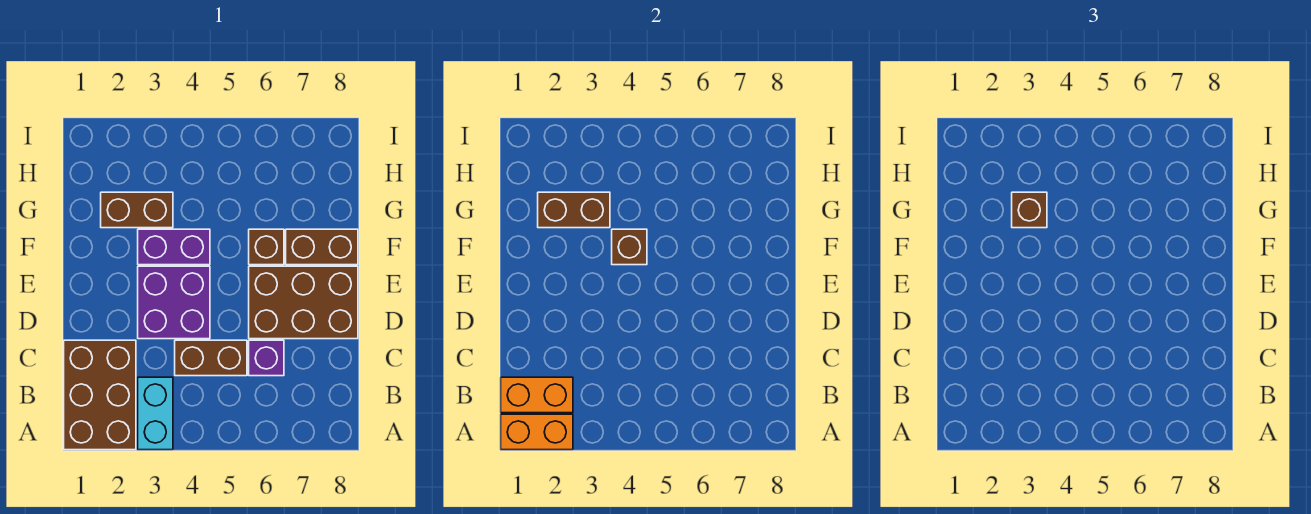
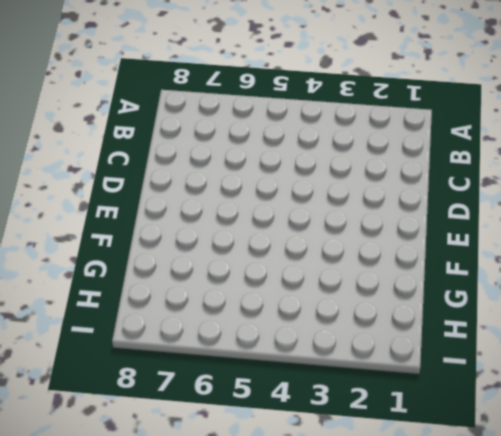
none -> brown brick A1:C2 level 1
none -> cyan brick A3:B3 level 1
none -> brown brick C4:C5 level 1

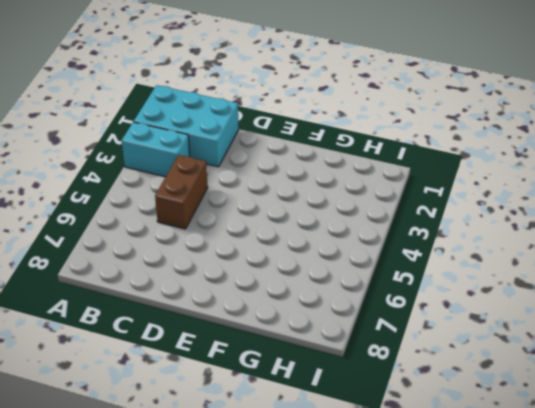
cyan brick A1:C2 level 1 -> brown brick A1:C2 level 1
none -> purple brick C6 level 1
none -> purple brick D3:E4 level 1
none -> brown brick D6:E8 level 1

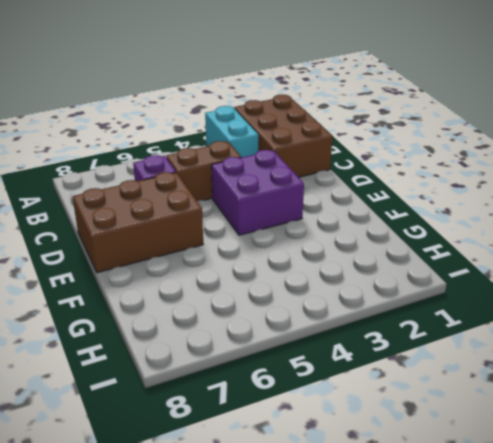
none -> purple brick F3:F4 level 1
none -> brown brick F6 level 1
none -> brown brick F7:F8 level 1

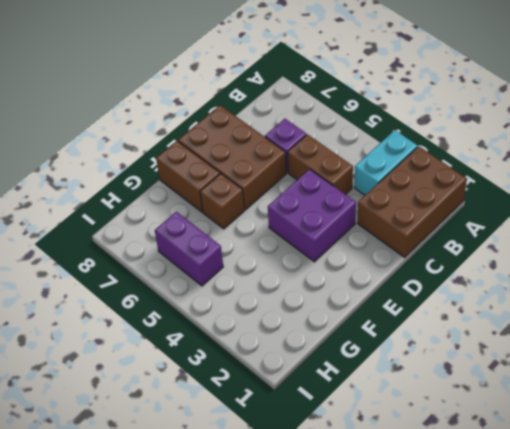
purple brick H5:H6 level 1 -> purple brick F3:F4 level 1
none -> brown brick G2:G3 level 1
none -> orange brick A1:A2 level 2
none -> orange brick B1:B2 level 2

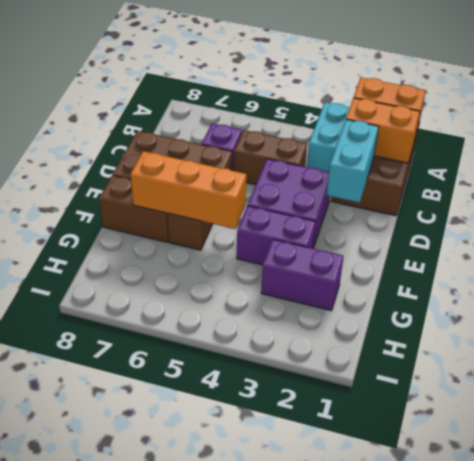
cyan brick C2:D2 level 2 -> none
orange brick F5:F7 level 2 -> none
purple brick G2:G3 level 1 -> brown brick G2:G3 level 1
none -> brown brick F4 level 2
none -> brown brick G2:G3 level 2
none -> brown brick G3 level 3

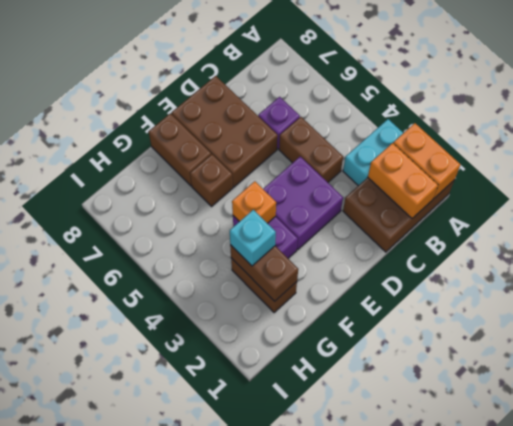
orange brick F4 level 2 -> brown brick F4 level 2
cyan brick G3 level 3 -> brown brick G3 level 3

